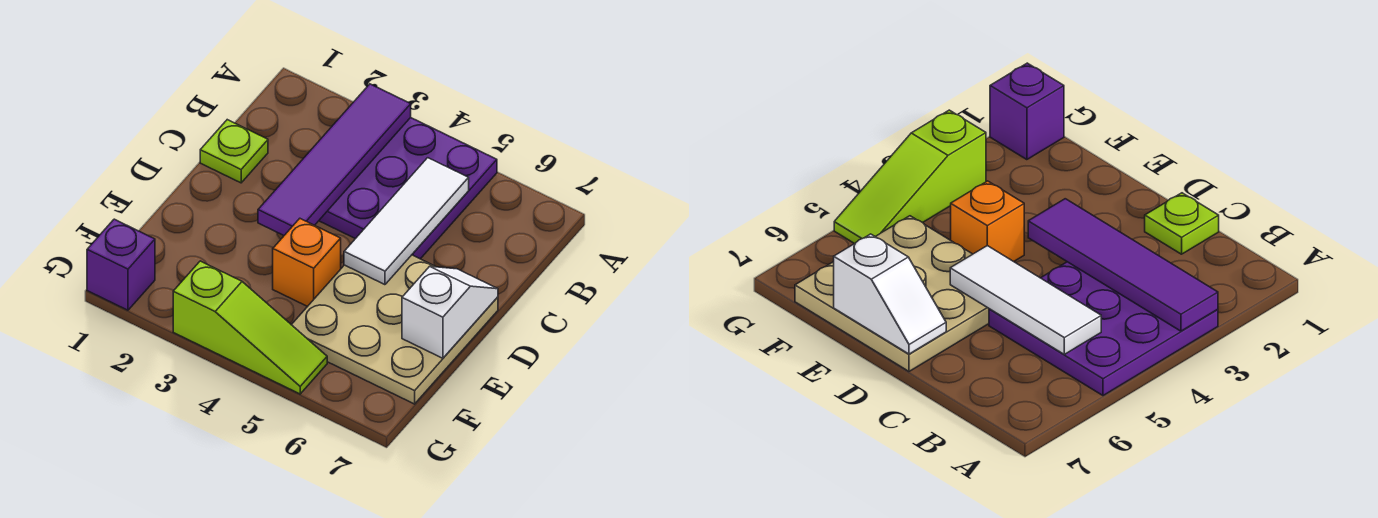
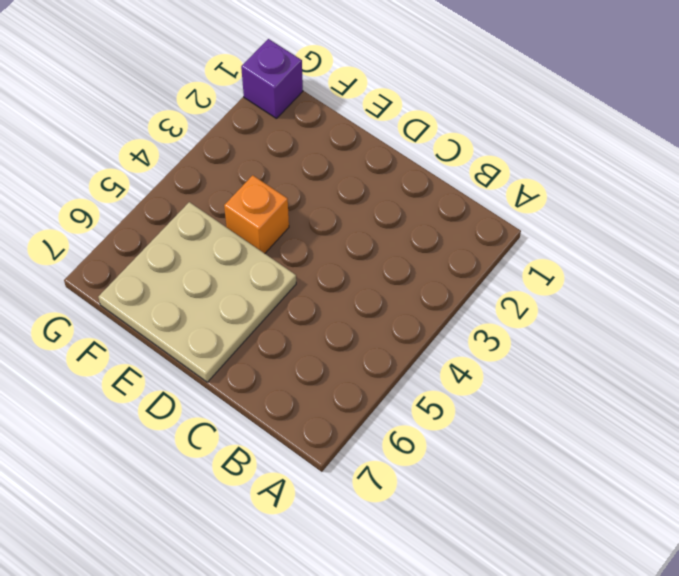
none -> purple plate A3:C5 level 1
none -> lime plate C1 level 1

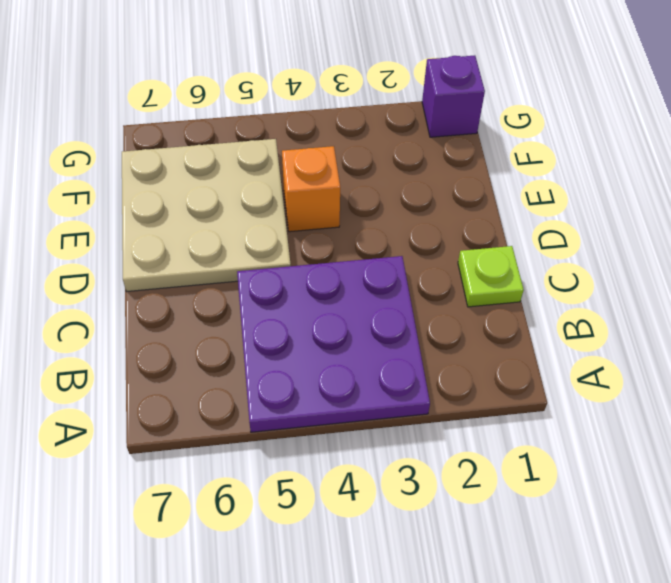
none -> lime slope G3:G5 level 1 top 3
none -> purple tile A3:D3 level 2

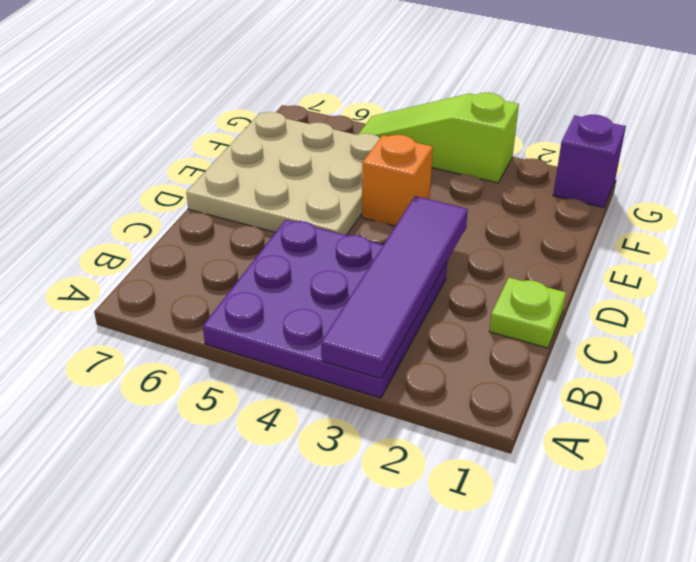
none -> white tile B5:D5 level 2
none -> white slope D7:E7 level 2 top E

